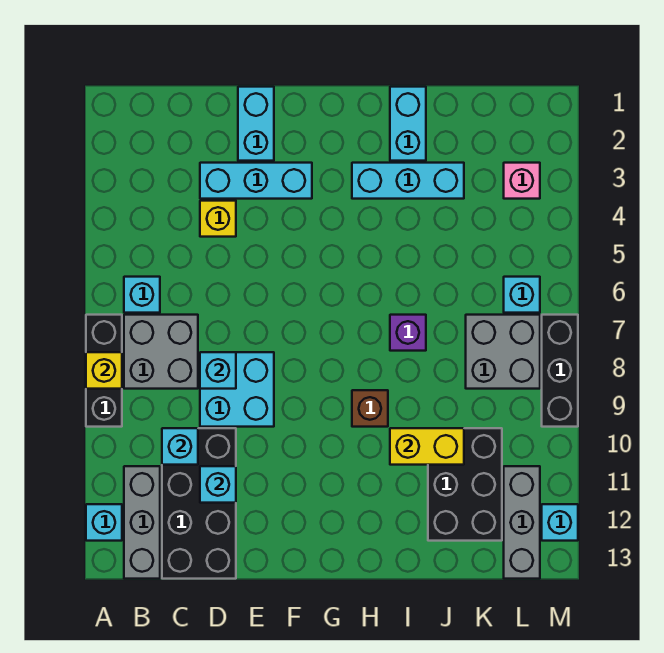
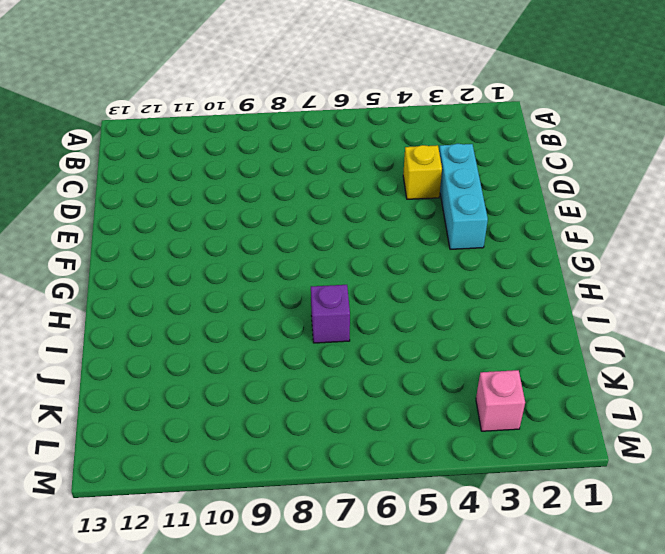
none -> black brick A7:A9 level 1
none -> cyan brick A12 level 1
none -> cyan brick B6 level 1

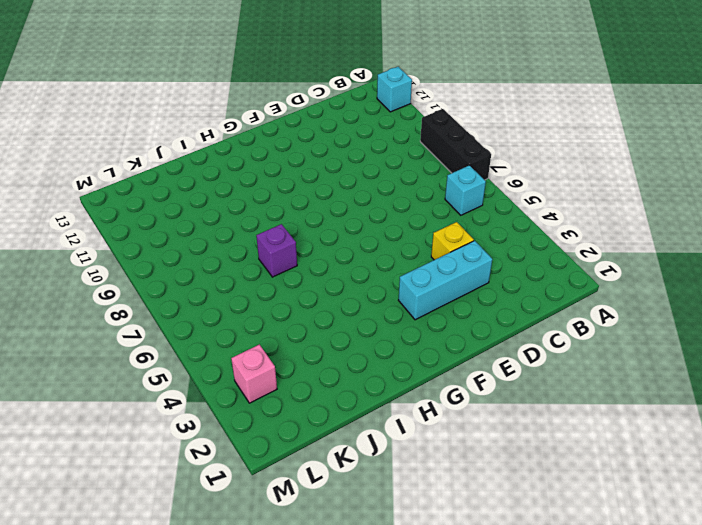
none -> grey brick B7:C8 level 1
none -> grey brick B11:B13 level 1
none -> black brick C10:D13 level 1

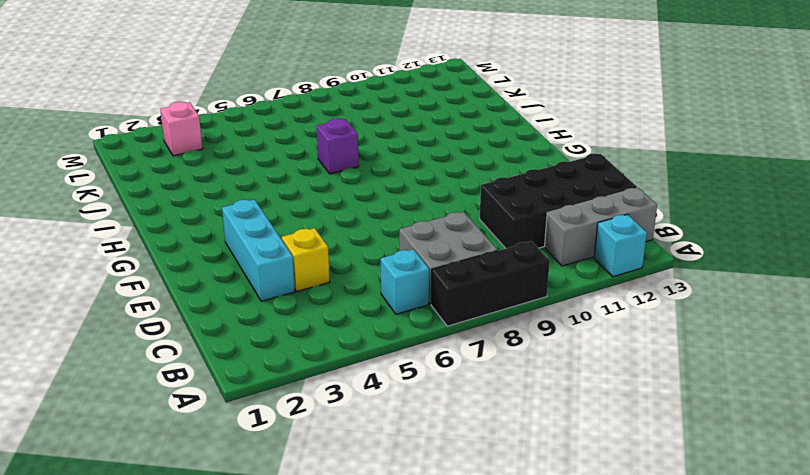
none -> cyan brick D8:E9 level 1
none -> cyan brick E1:E2 level 1
none -> cyan brick H3:J3 level 1

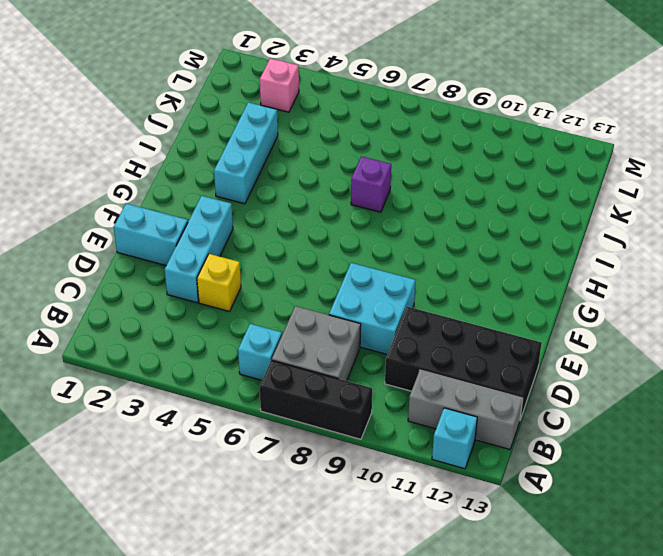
none -> brown brick H9 level 1
none -> cyan brick I1:I2 level 1
none -> black brick J10:K12 level 1

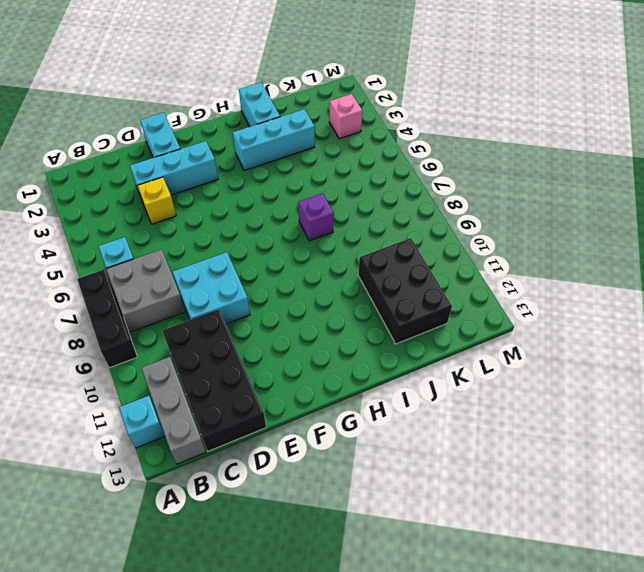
none -> brown brick H9 level 1
none -> grey brick K7:L8 level 1
none -> cyan brick L6 level 1

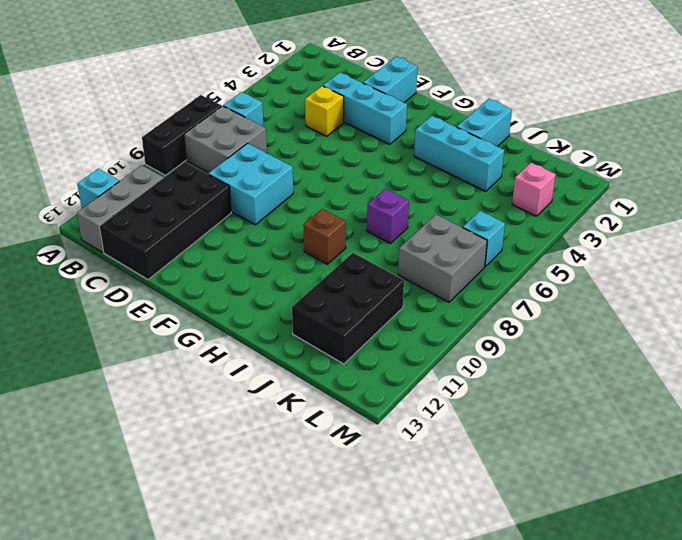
none -> grey brick L11:L13 level 1
none -> black brick M7:M9 level 1
none -> cyan brick M12 level 1

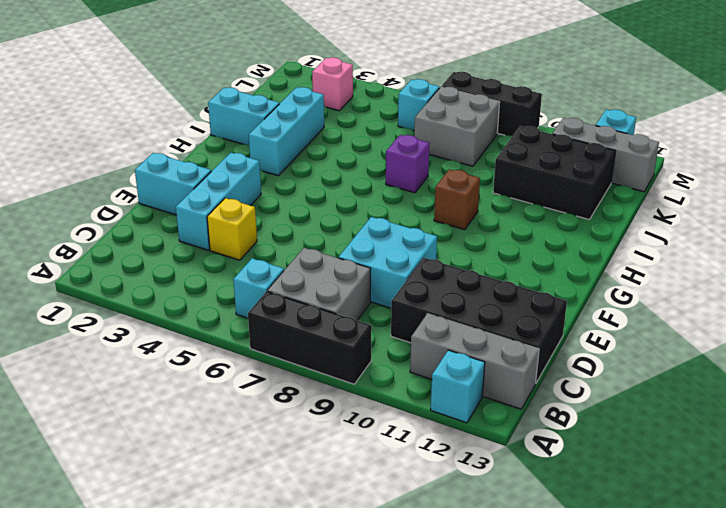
none -> yellow brick A8 level 2
none -> cyan brick C10 level 2
none -> cyan brick D8 level 2

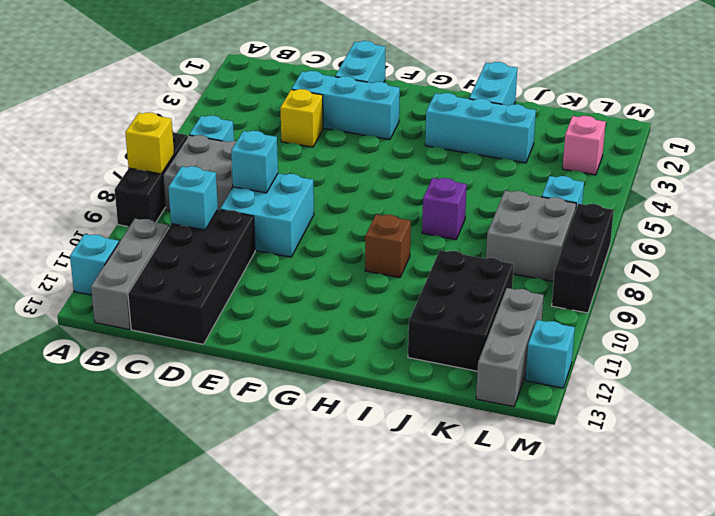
none -> cyan brick D11 level 2
none -> yellow brick I10:J10 level 2

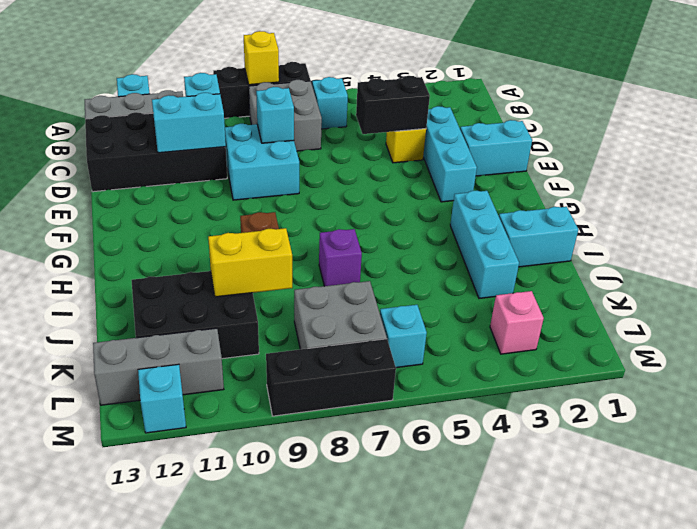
black brick D4:D5 level 2 -> none
cyan brick D10:D11 level 2 -> cyan brick D11 level 2
yellow brick J9:J10 level 2 -> yellow brick I10:J10 level 2

